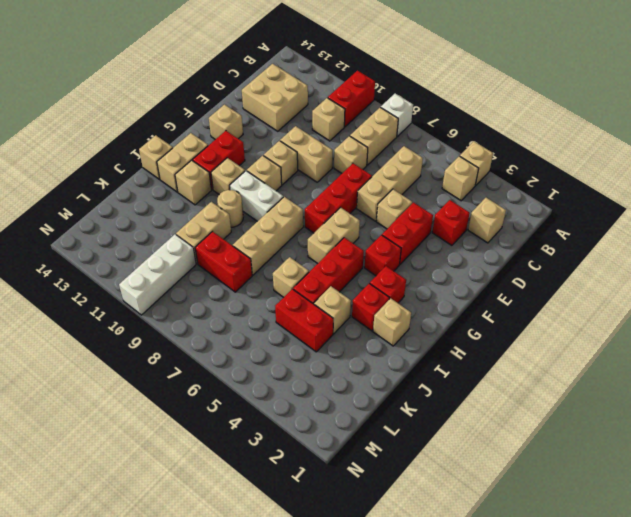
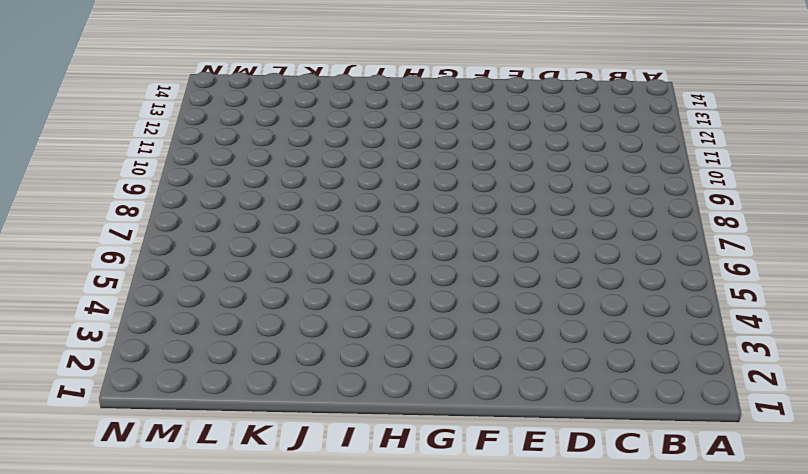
none -> tan brick A4 level 1
none -> white brick A8 level 1
none -> red brick A10:B10 level 1
none -> tan brick B4 level 1

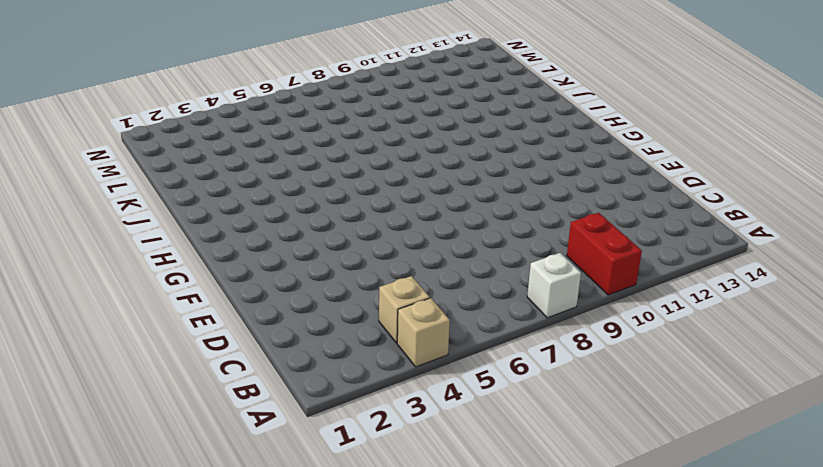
none -> tan brick B8:C8 level 1
none -> tan brick C2 level 1
none -> tan brick C6:E6 level 1
none -> tan brick C10 level 1

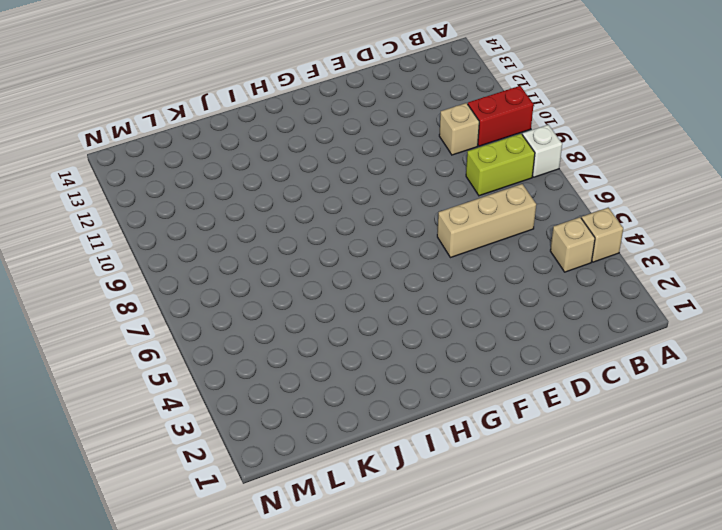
lime brick B8:C8 level 1 -> tan brick B8:C8 level 1
none -> tan brick C2 level 1
none -> tan brick C12:D13 level 1
none -> red brick D3 level 1
none -> tan brick D8 level 1

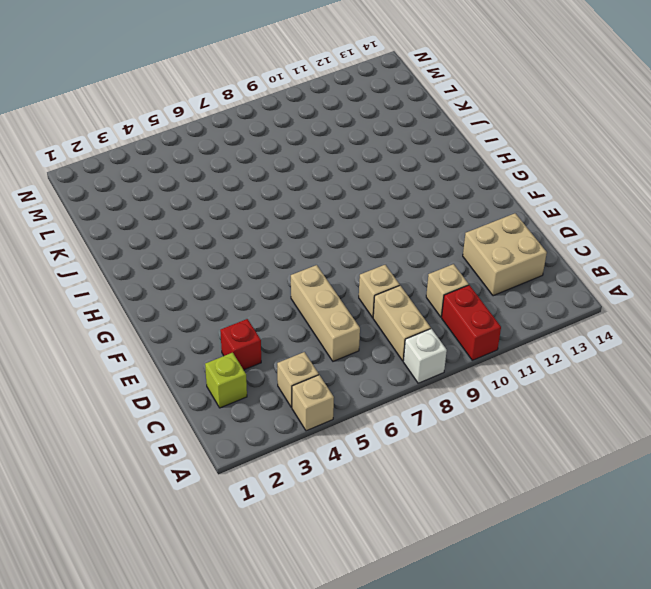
lime brick C2 level 1 -> tan brick C2 level 1
none -> red brick E4:F4 level 1
none -> tan brick E5 level 1
none -> red brick E7:G7 level 1
none -> tan brick E9:E10 level 1

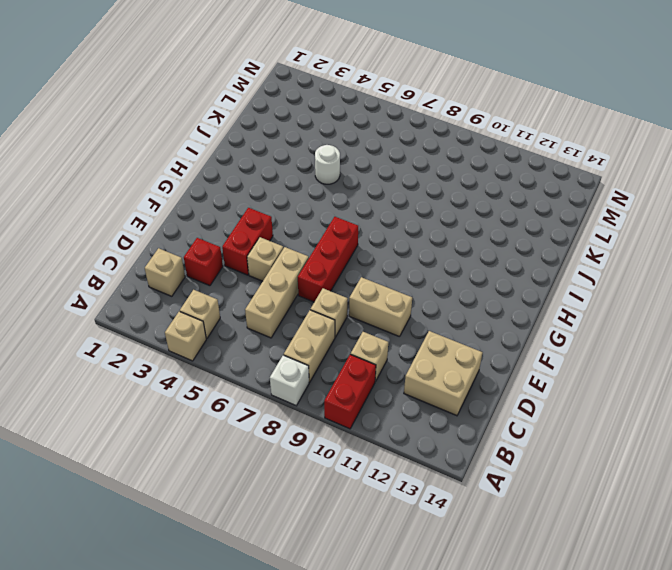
white round brick J5 level 1 -> red brick H5:J5 level 1
none -> tan brick F10 level 1
none -> tan brick F13 level 1
none -> red brick G4 level 1
none -> tan brick G6:H6 level 1

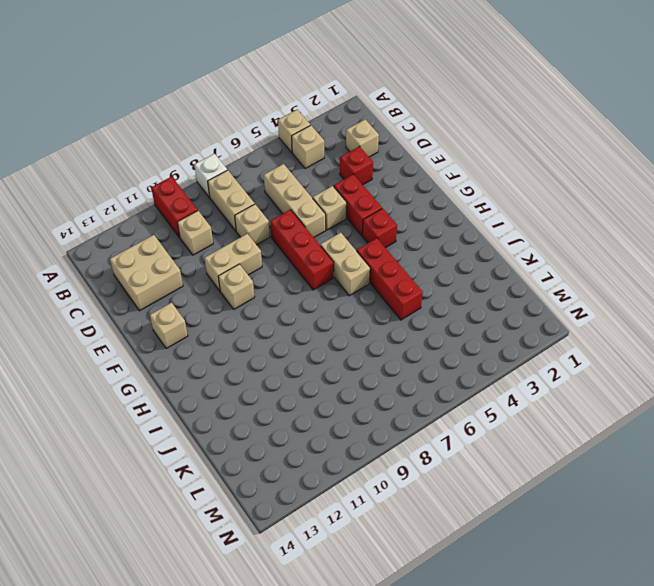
none -> tan brick G10 level 1
none -> red brick G12:H12 level 1
none -> red brick H3 level 1
none -> tan brick H8:J8 level 1

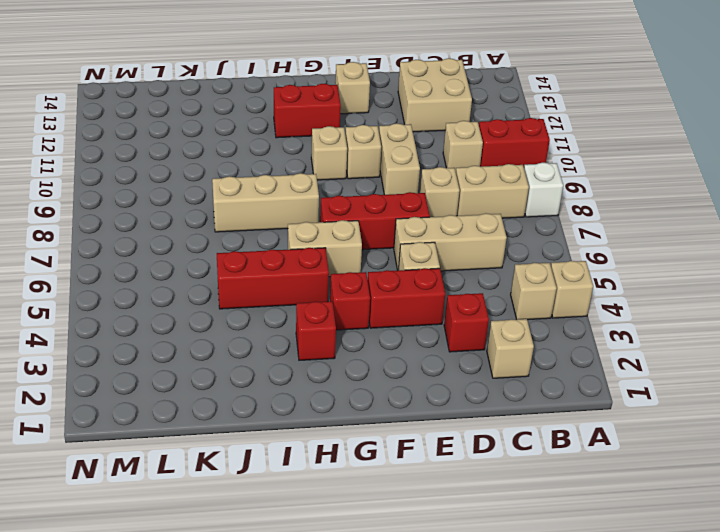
none -> white brick H9:H10 level 1
none -> tan brick H11 level 1
none -> tan brick H13:I13 level 1
none -> tan brick I2 level 1

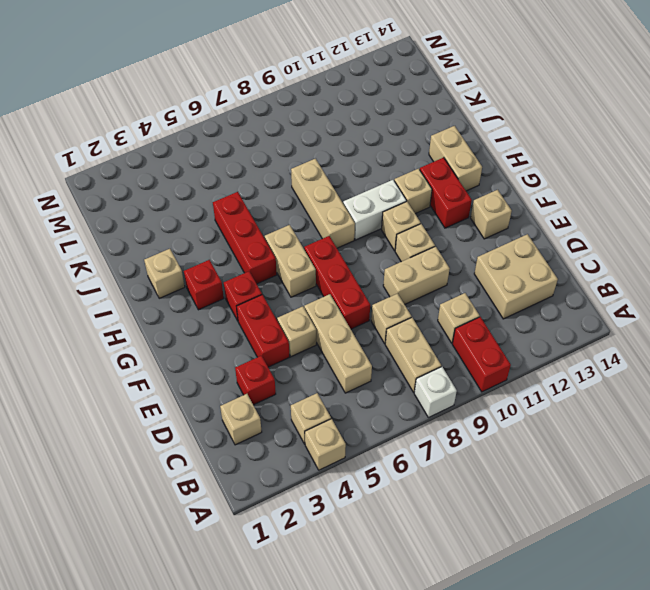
none -> red brick I3 level 1
none -> tan round brick I10 level 1
none -> tan brick I12 level 1
none -> tan brick I14 level 1

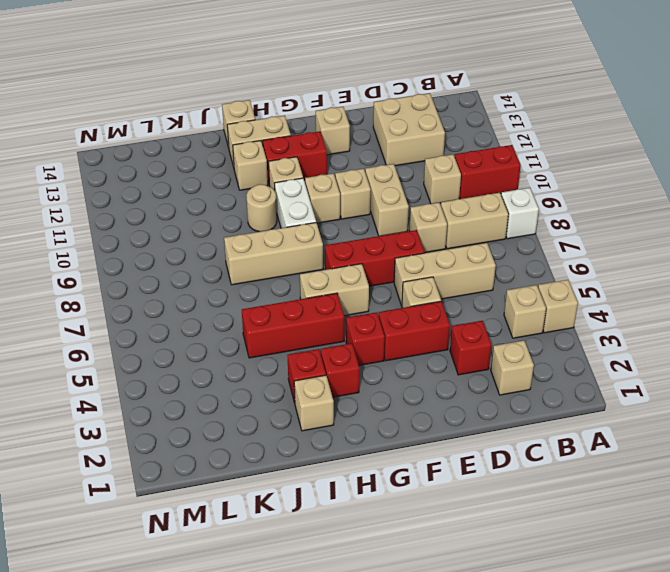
none -> tan brick J4 level 1
none -> tan brick J6 level 1
none -> tan brick J10:K10 level 1
none -> red brick K4:K5 level 1

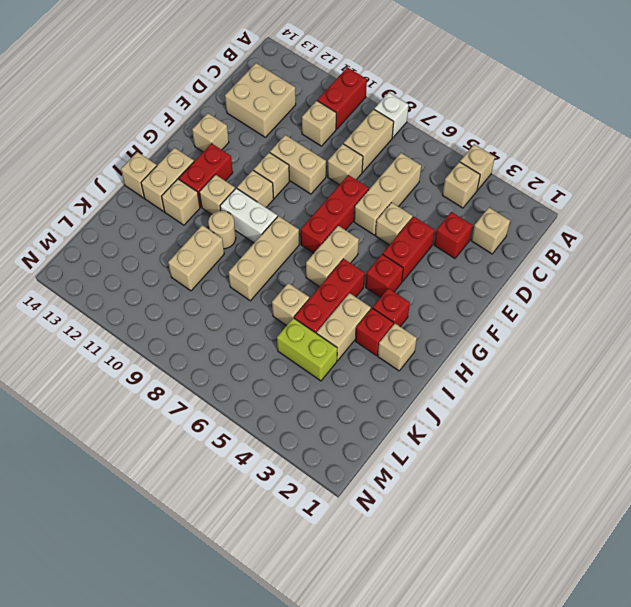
tan brick I4:J4 level 1 -> tan brick J4 level 1
lime brick K4:K5 level 1 -> red brick K4:K5 level 1
none -> red brick K8:K9 level 1
none -> white brick L10:N10 level 1

